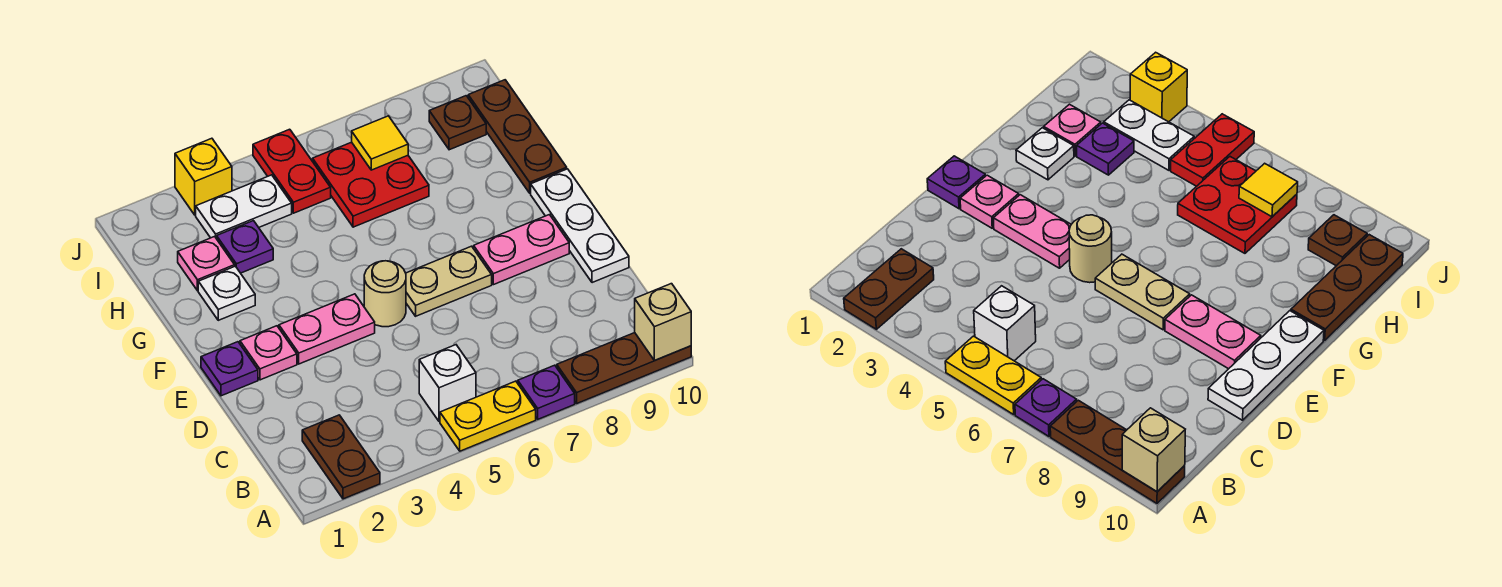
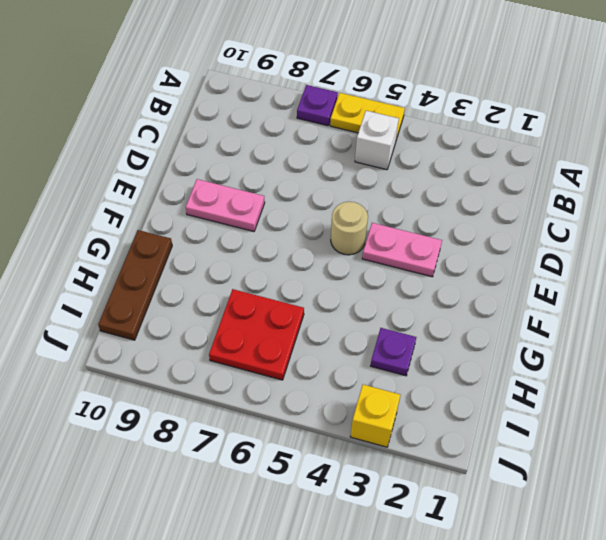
none -> brown plate A2:B2 level 1
none -> brown plate A8:A10 level 1
none -> white plate D10:F10 level 1

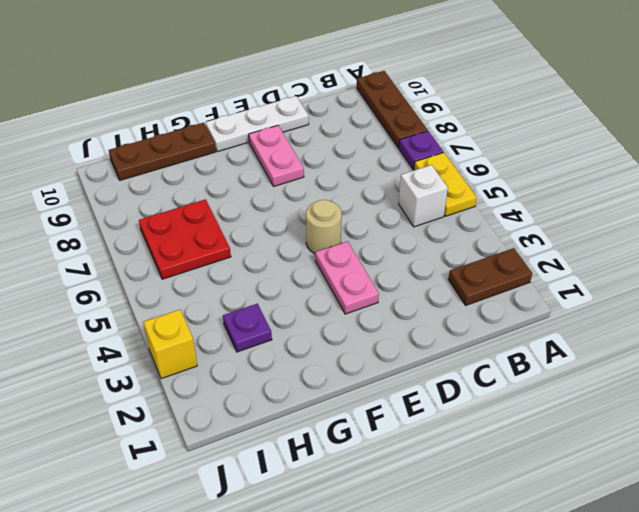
none -> purple plate E1 level 1
none -> pink plate E2 level 1
none -> tan plate E6:E7 level 1

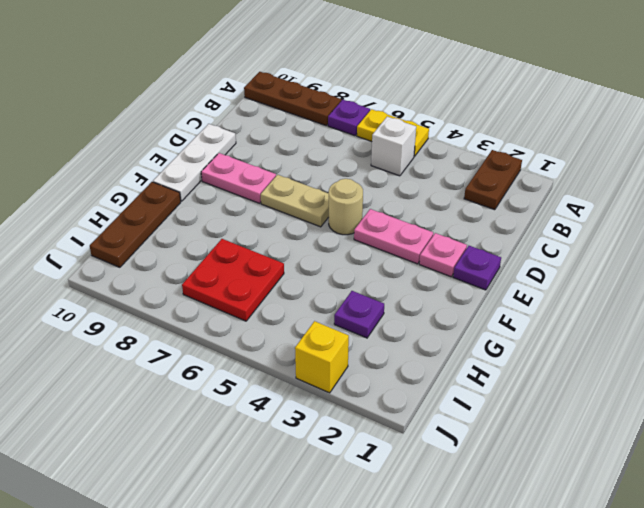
none -> white plate G2 level 1
none -> pink plate H2 level 1
none -> white plate I3:I4 level 1

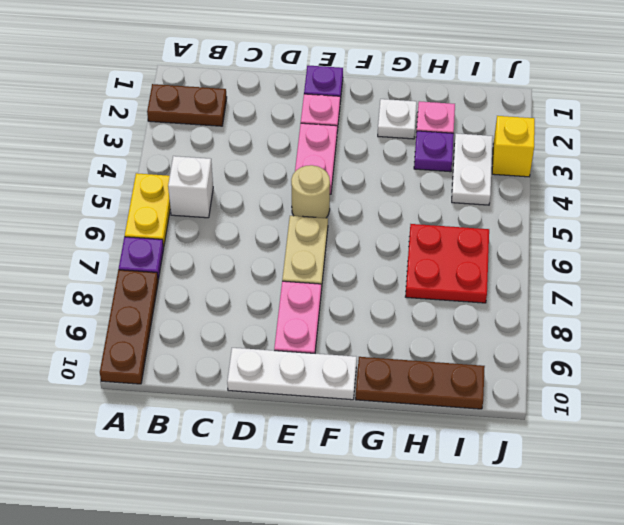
none -> red plate I5:J5 level 1
none -> brown plate I9 level 1
none -> tan brick A10 level 2

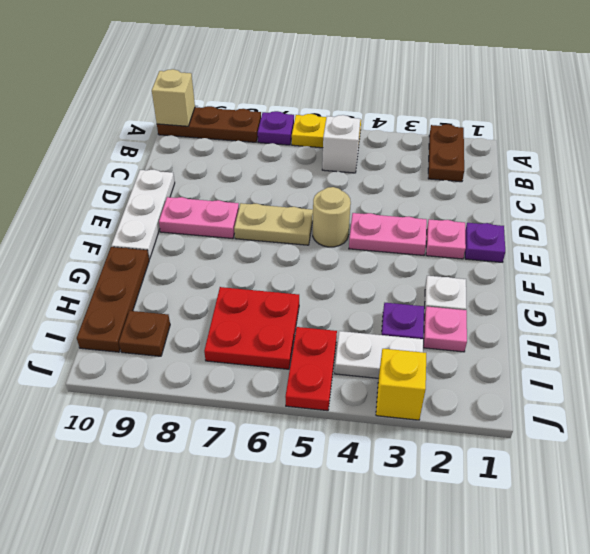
none -> yellow tile I7 level 2

